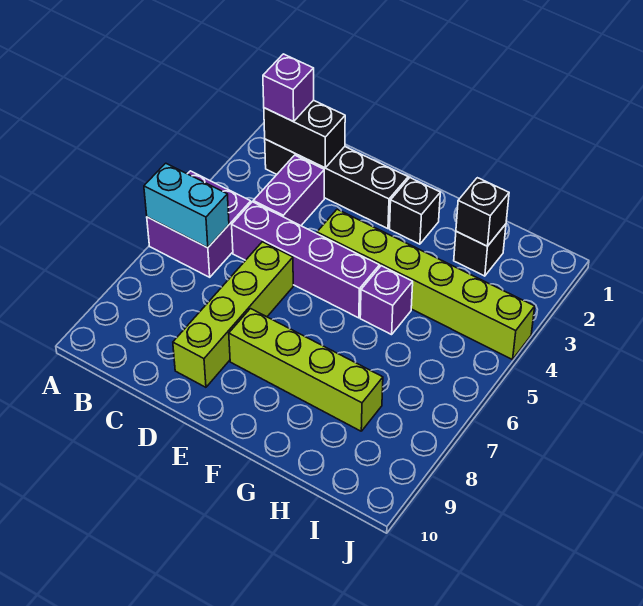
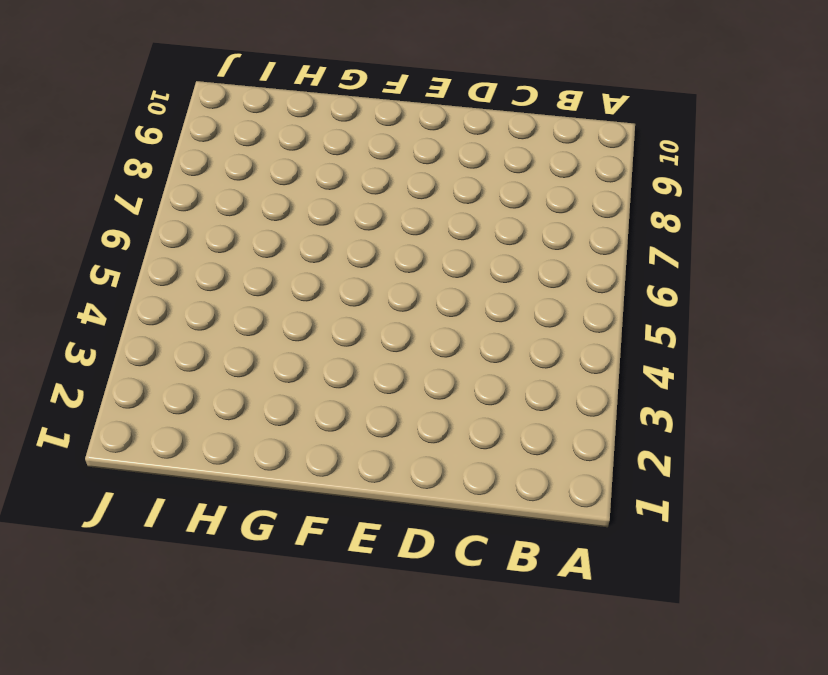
none -> purple brick A5:B6 level 1
none -> black brick B2:E2 level 1
none -> purple brick C3:C4 level 1

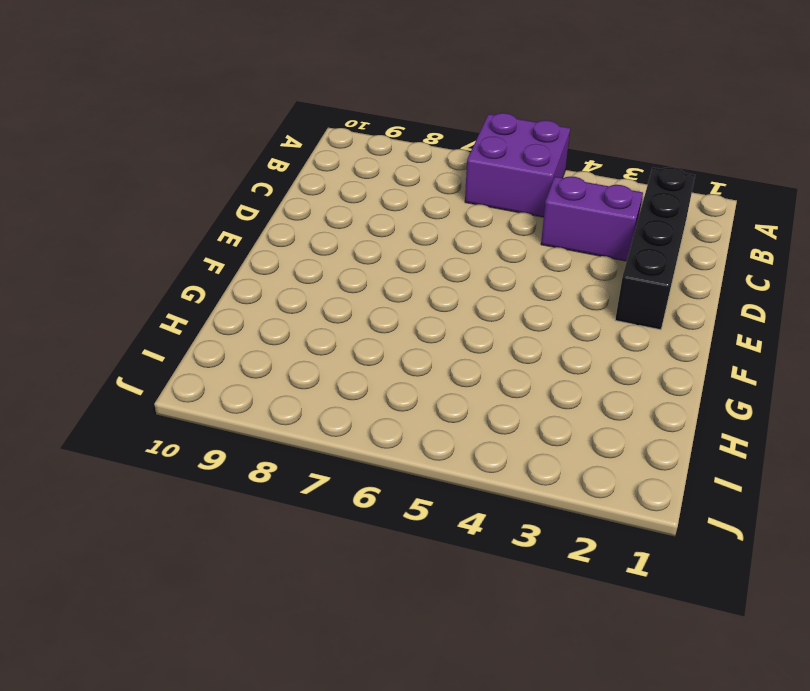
none -> purple brick C5:F5 level 1
none -> lime brick D6:D9 level 1
none -> lime brick E4:J4 level 1

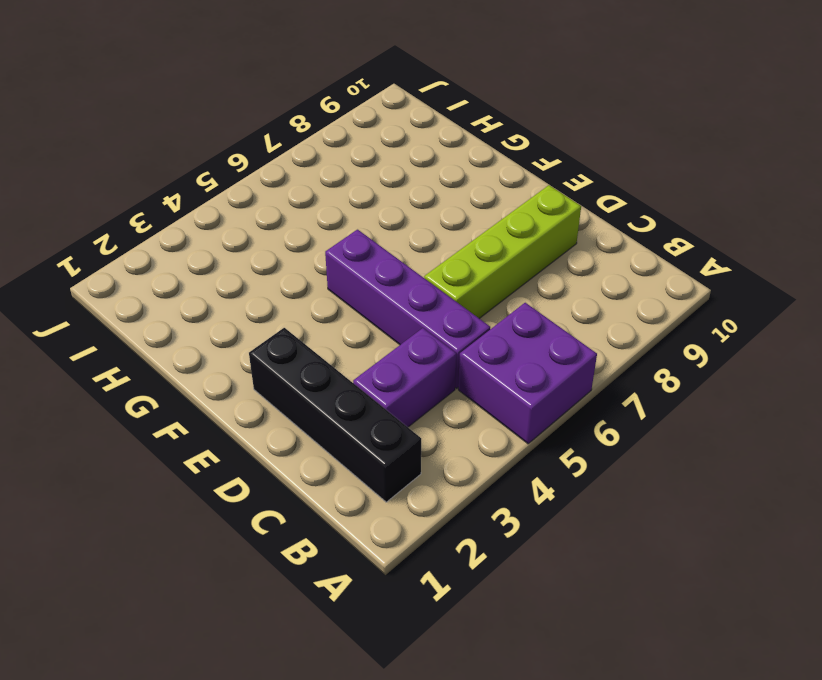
none -> lime brick E4:J4 level 1
none -> lime brick E8:H8 level 1
none -> black brick F2 level 1

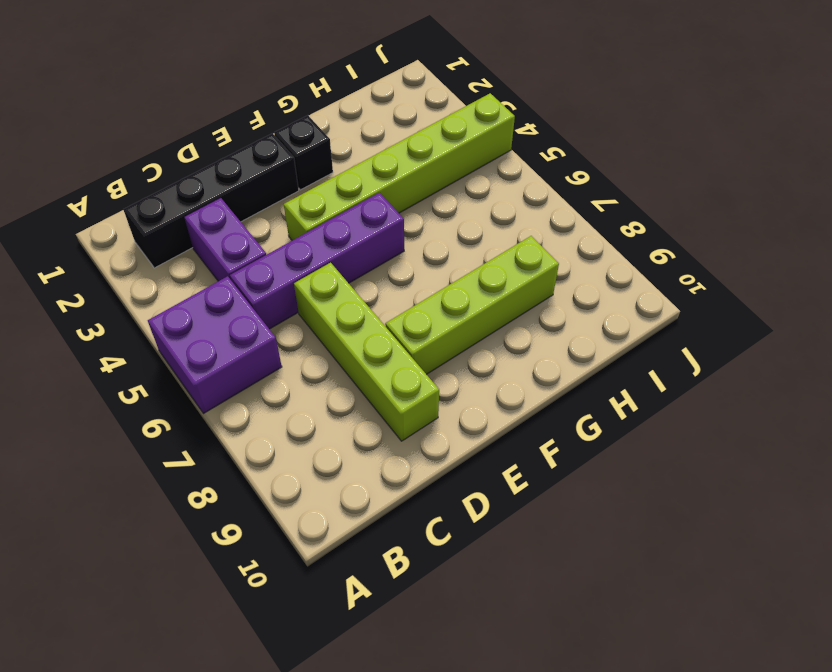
none -> purple brick G5 level 1
none -> black brick H2 level 1
none -> cyan brick A6:B6 level 2

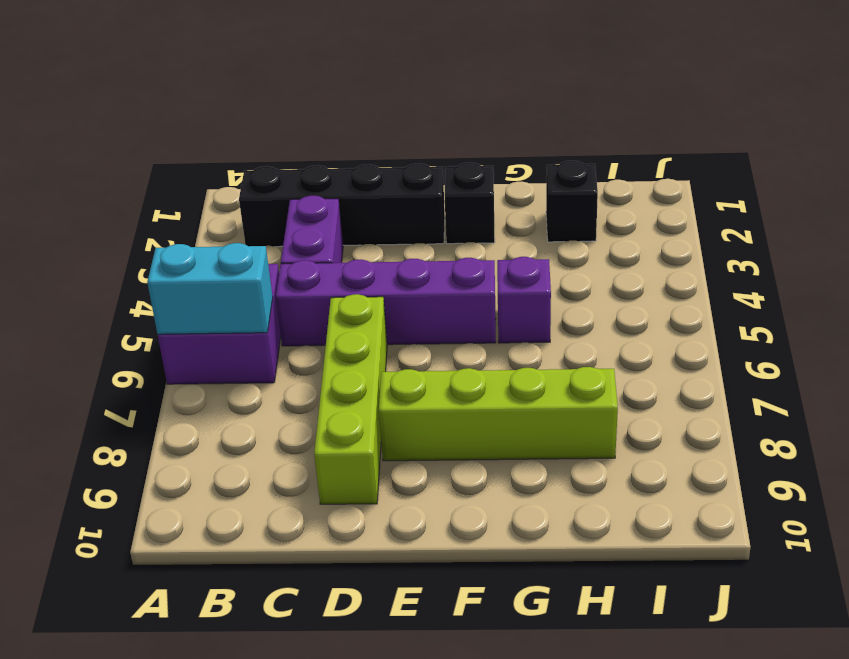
none -> lime brick E4:J4 level 1
none -> black brick B2:C2 level 2
none -> black brick H2 level 2

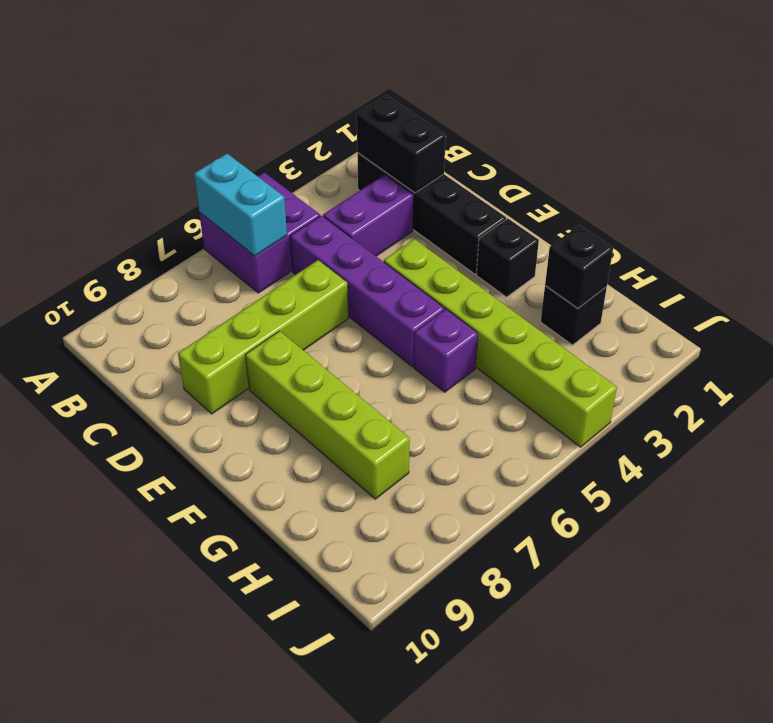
none -> purple brick B2 level 3

